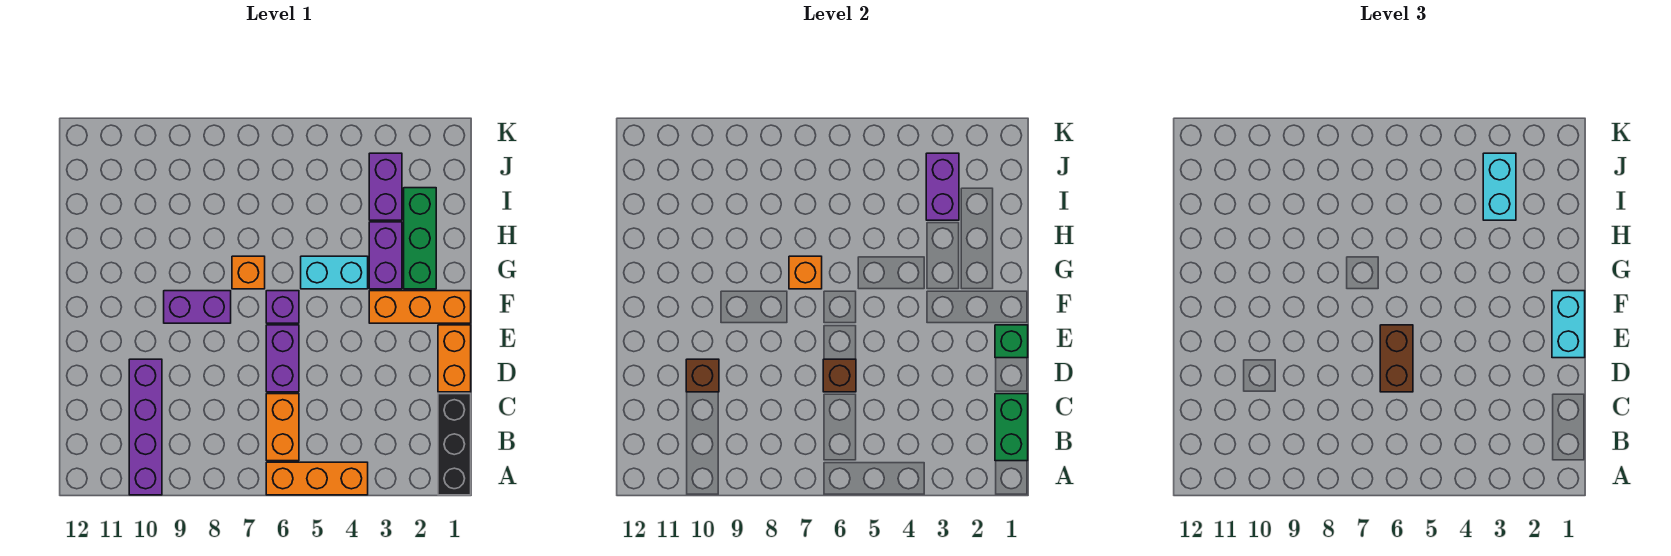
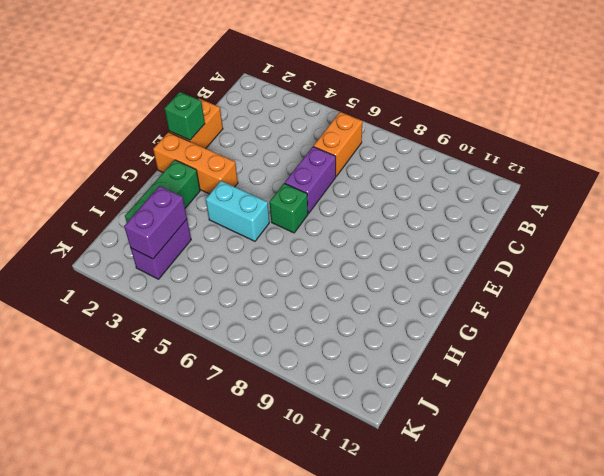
green brick F6 level 1 -> purple brick F6 level 1
none -> black brick A1:C1 level 1
none -> orange brick A4:A6 level 1
none -> purple brick A10:D10 level 1

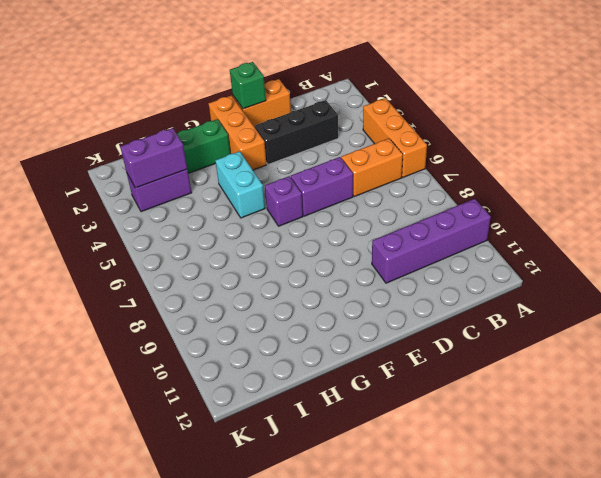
black brick C3:E3 level 1 -> black brick A1:C1 level 1
none -> purple brick F8:F9 level 1
none -> purple brick G3:H3 level 1
none -> orange brick G7 level 1

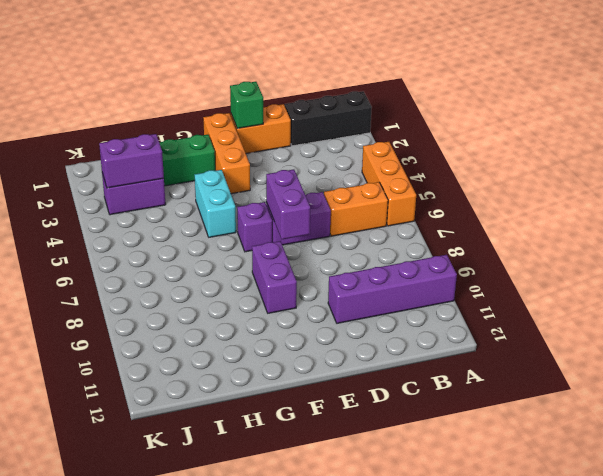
purple brick E6:E7 level 2 -> purple brick G3:H3 level 1
none -> orange brick G7 level 1
none -> green brick B1:C1 level 2
none -> brown brick D6 level 2

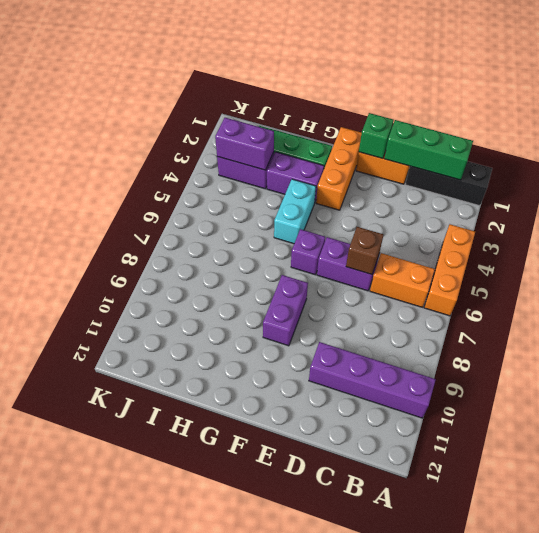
green brick B1:D1 level 2 -> green brick B1:C1 level 2
none -> orange brick G7 level 1
none -> brown brick D10 level 2
none -> orange brick G7 level 2

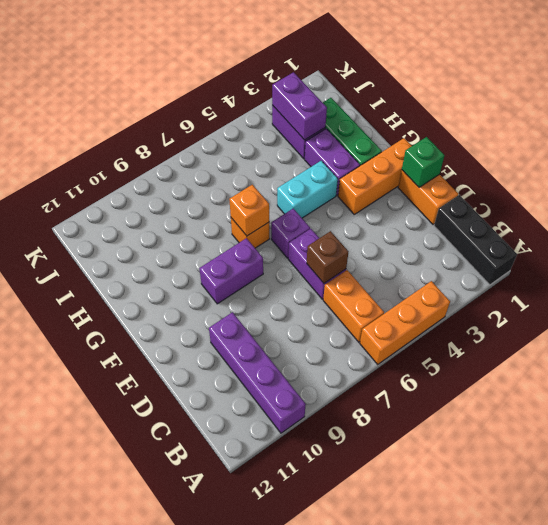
none -> green brick B1:C1 level 2
none -> brown brick D10 level 2
none -> brown brick D6:E6 level 3

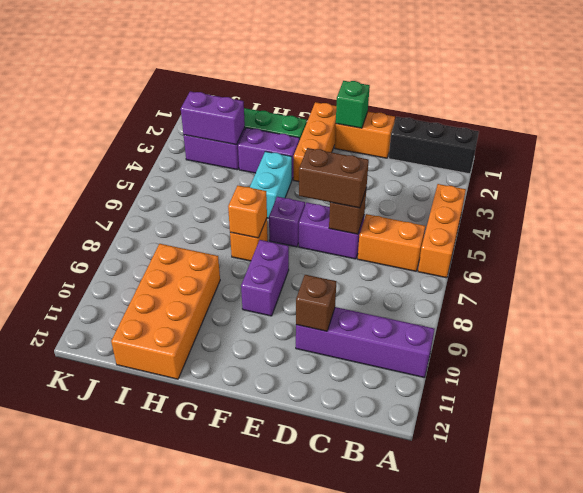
orange brick H9:I12 level 1 -> none
none -> green brick B1:C1 level 2
none -> cyan brick E1:F1 level 3
none -> cyan brick I3:J3 level 3

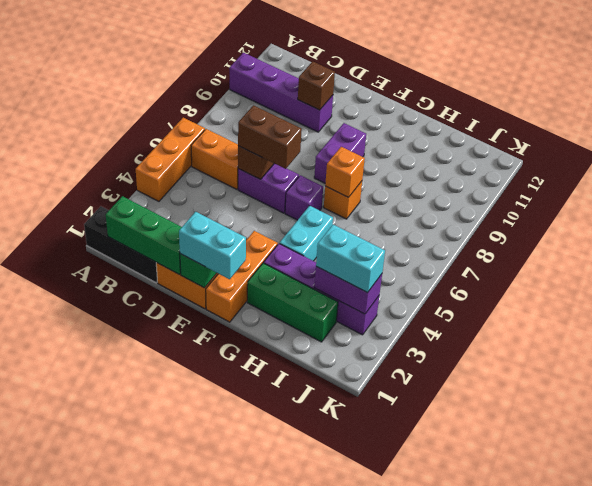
green brick B1:D1 level 2 -> green brick B1:C1 level 2

